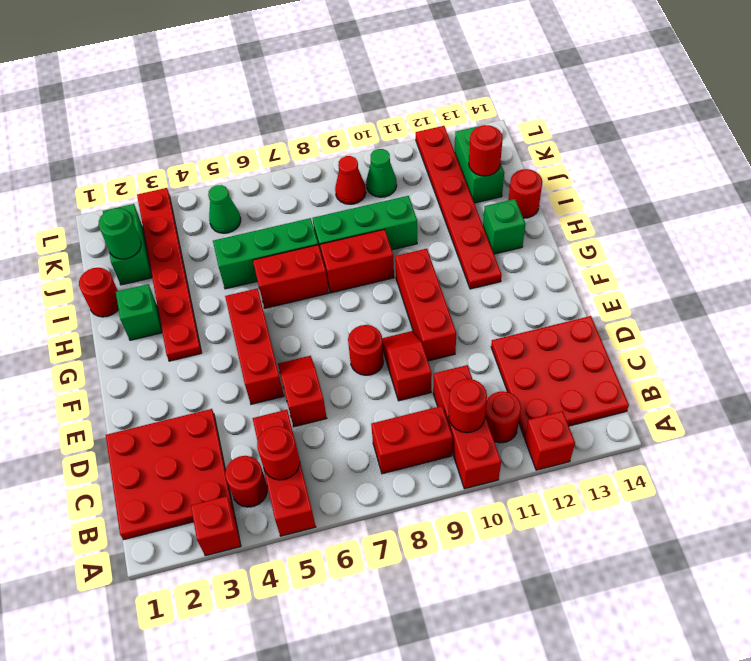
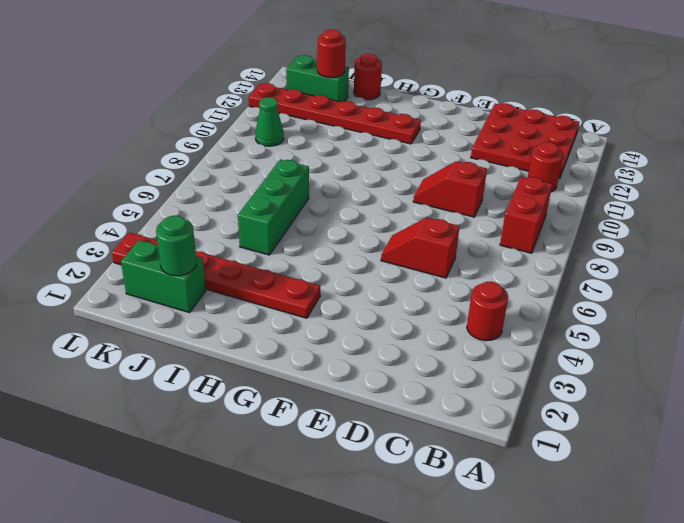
none -> red brick A3 level 1
none -> red brick A5:C5 level 1
none -> red brick A10:C10 level 1
none -> red brick A12 level 1

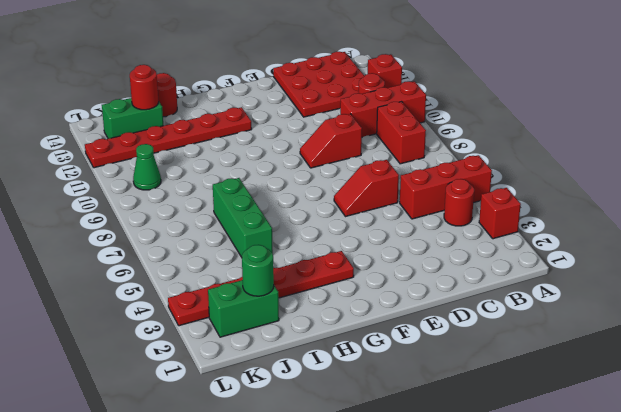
none -> red plate B1:D3 level 1
none -> red brick E5:G5 level 1
none -> red round brick E8 level 1
none -> red brick E10:G10 level 1

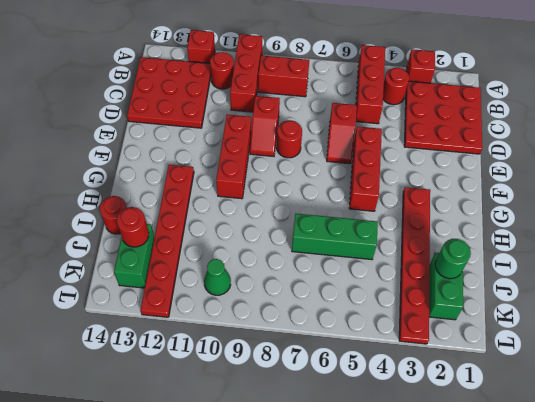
none -> green brick H2 level 1
none -> red brick H6:H7 level 1
none -> red brick H8:H9 level 1
none -> green brick H13 level 1

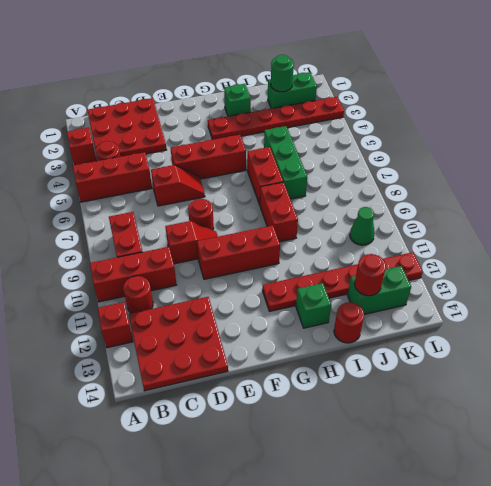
none -> red round brick I1 level 1
none -> green brick I8:I10 level 1
none -> green cone K5 level 1
none -> red cone K9 level 1

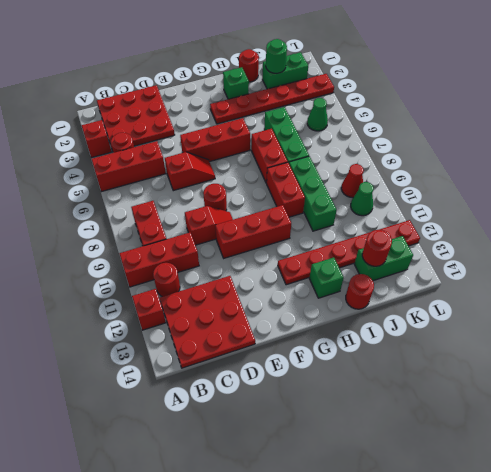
none -> red round brick B5 level 2
none -> red round brick B10 level 2

